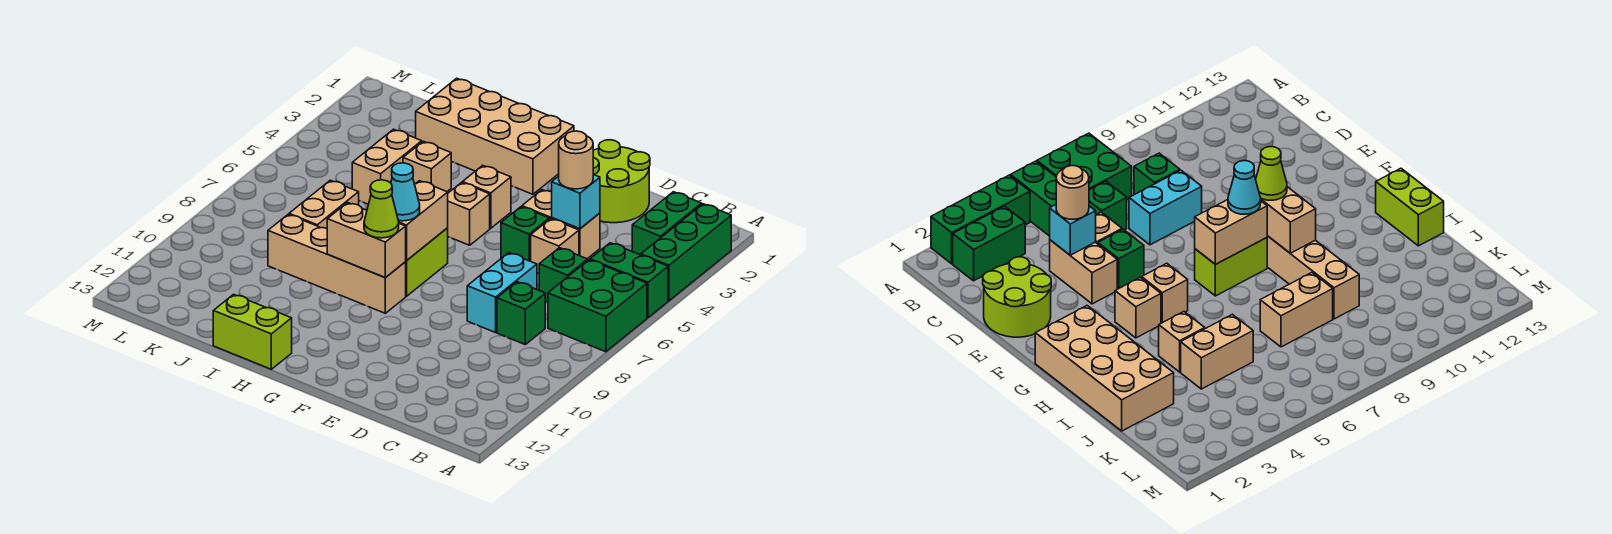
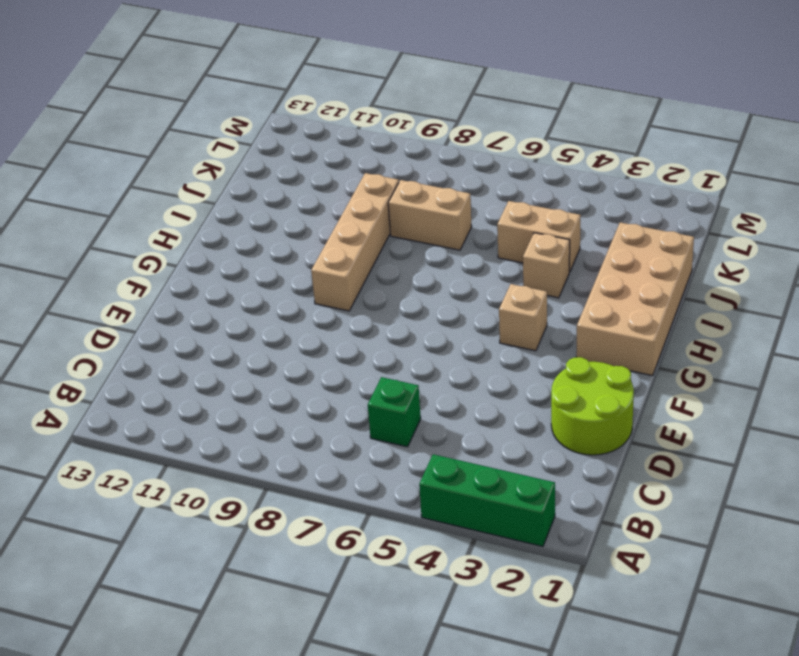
none -> green brick A5:B5 level 1
none -> green brick A6:B7 level 1
none -> green brick B2:B3 level 1

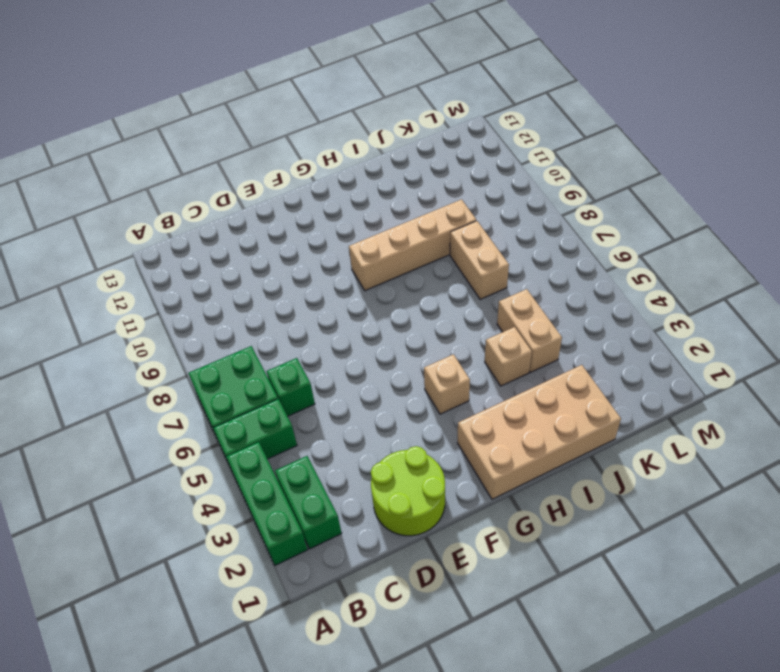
none -> green brick C8 level 1
none -> tan brick D4:E4 level 1
none -> tan brick D5 level 1

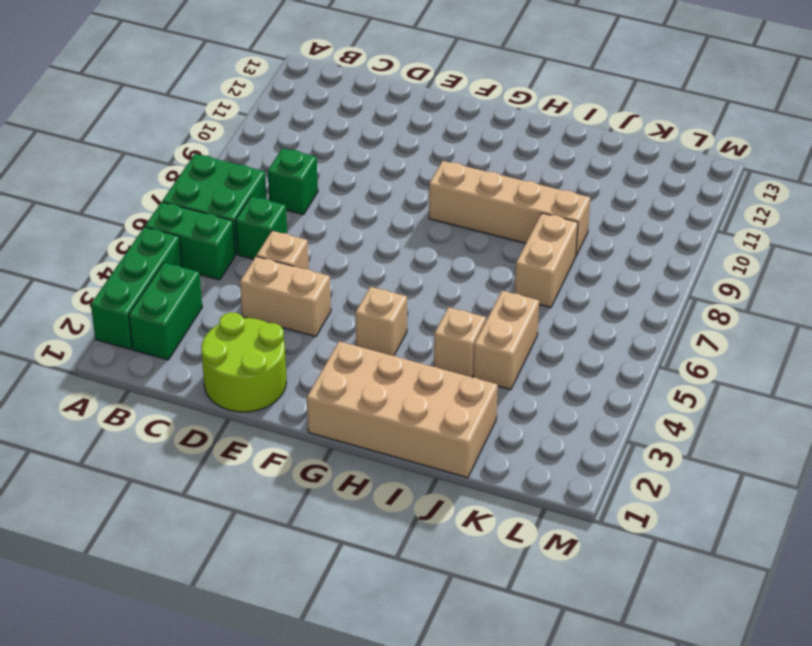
none -> cyan brick D7:D8 level 1
none -> green brick E5 level 1
none -> tan brick G5 level 1

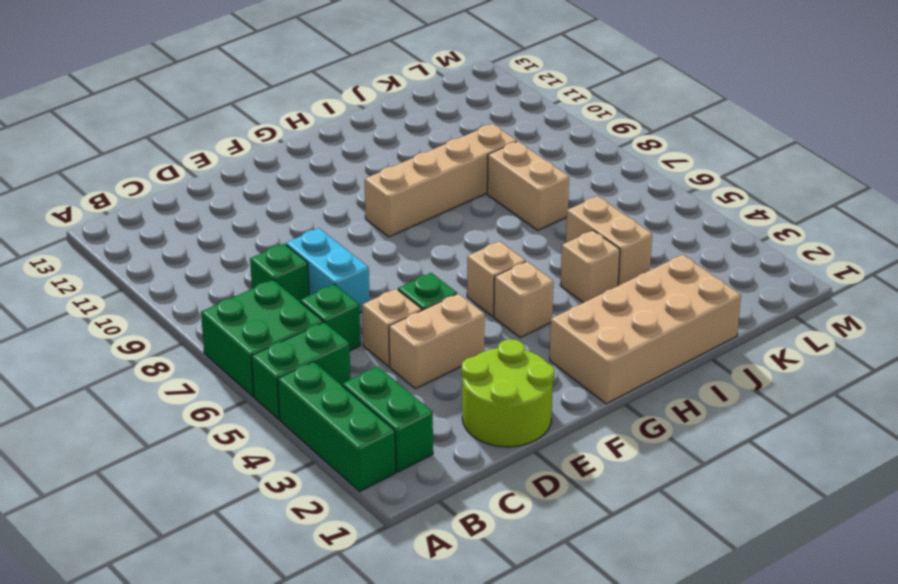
none -> lime brick G7:G8 level 1
none -> lime brick H13:I13 level 1
none -> cyan brick D4 level 2

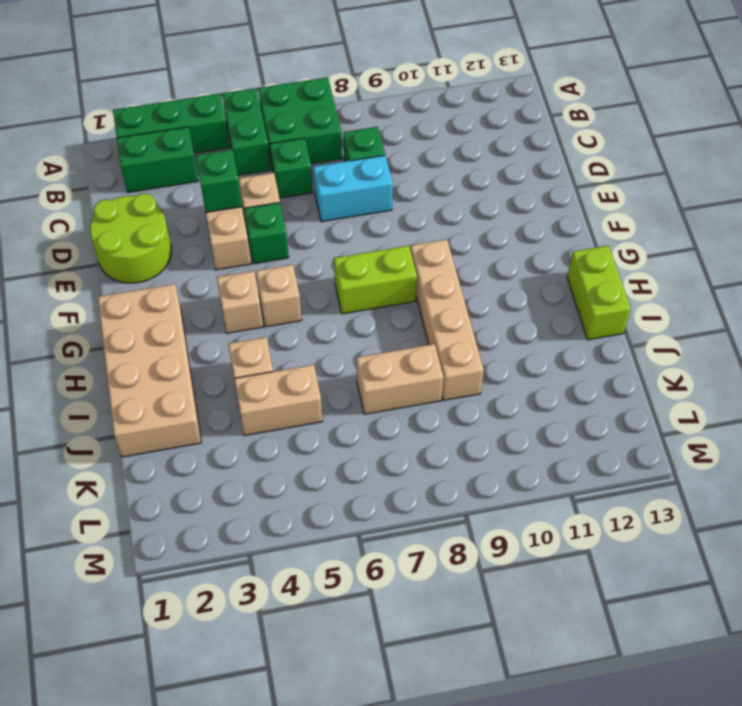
green brick D4 level 2 -> cyan brick D4 level 2
none -> tan brick G7:G8 level 2
none -> tan brick G9:H9 level 2
none -> tan round brick D4 level 3

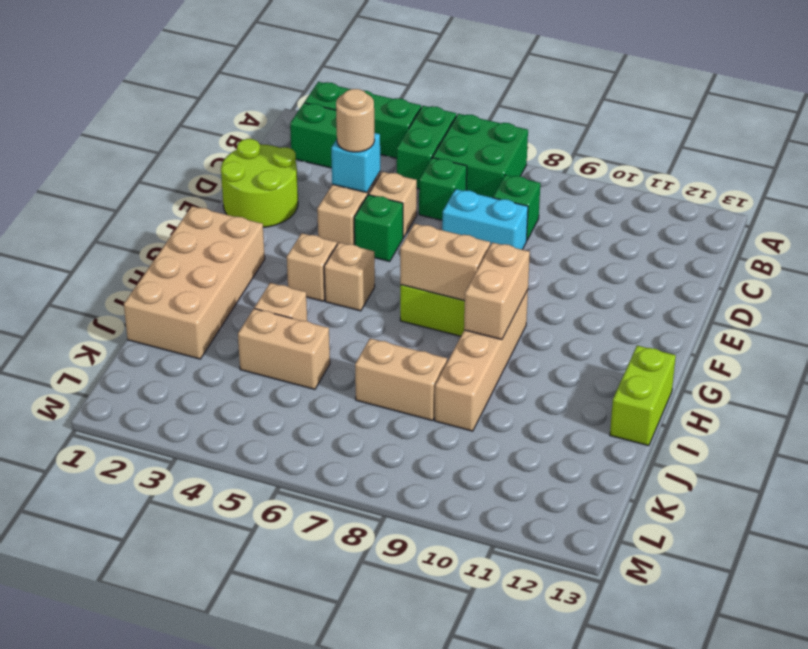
none -> cyan cone G8 level 3
none -> lime cone G9 level 3

